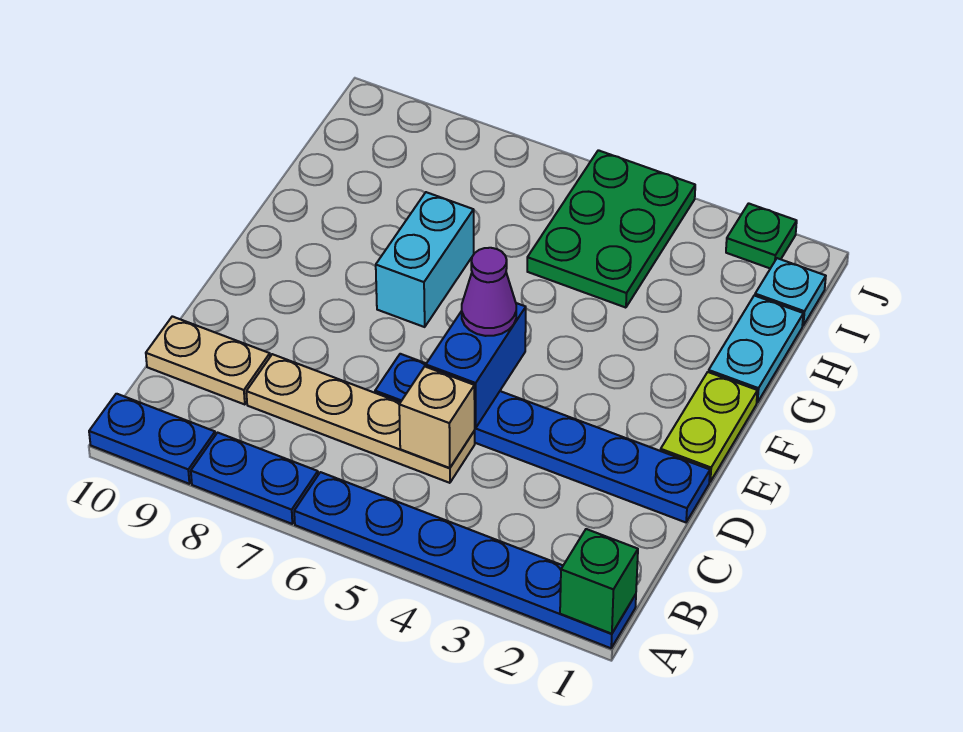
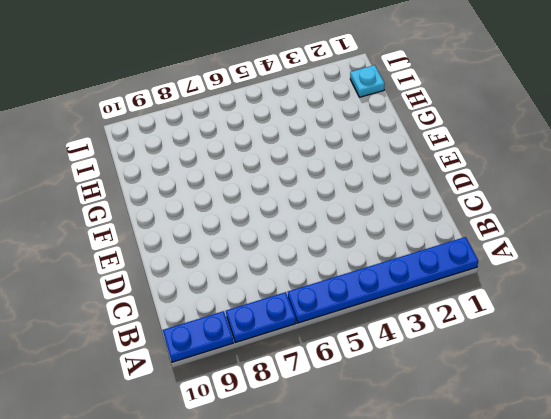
none -> tan plate C5:C8 level 1
none -> tan plate C9:C10 level 1
none -> blue plate D1:D6 level 1

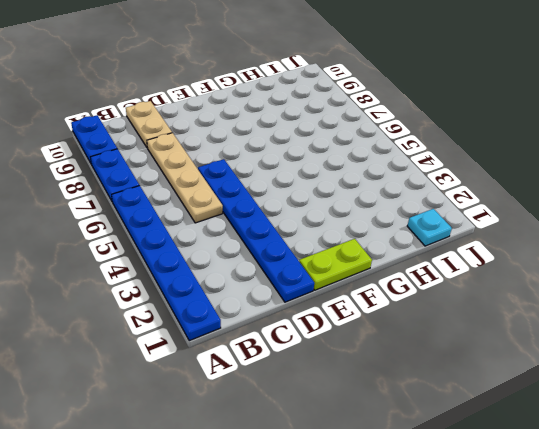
none -> cyan brick F7:G7 level 1
none -> cyan plate G1:H1 level 1
none -> green plate H4:J5 level 1

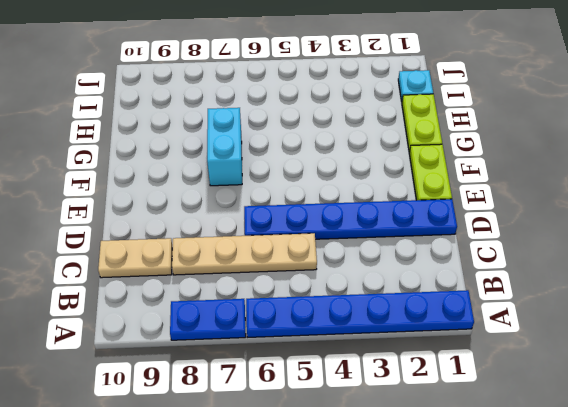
lime plate G1:H1 level 1 -> cyan plate G1:H1 level 1
none -> blue plate A9:A10 level 1
none -> green plate H4:J5 level 1
none -> green plate J2 level 1

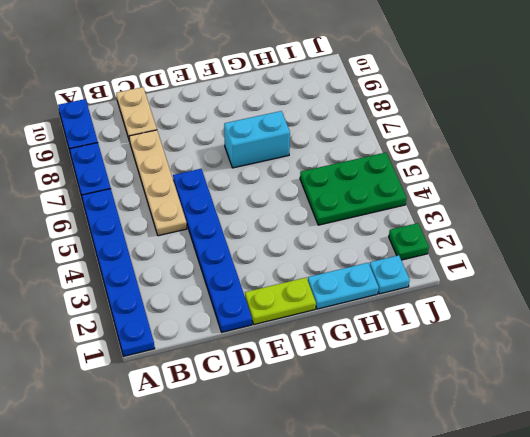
none -> green brick A1 level 2
none -> tan brick C5 level 2
none -> blue brick D5:E5 level 2

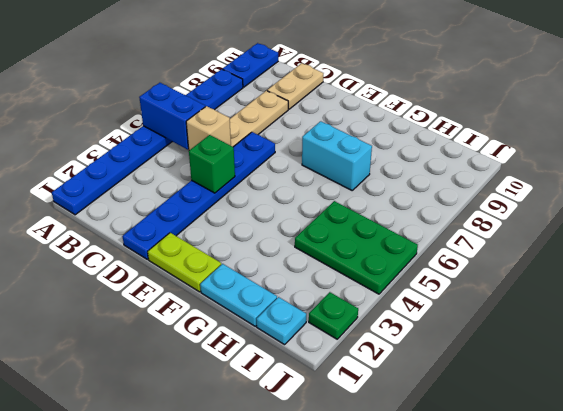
blue brick A5:B5 level 2 -> blue brick D5:E5 level 2
green brick D4 level 2 -> green brick A1 level 2
none -> purple cone E5 level 3

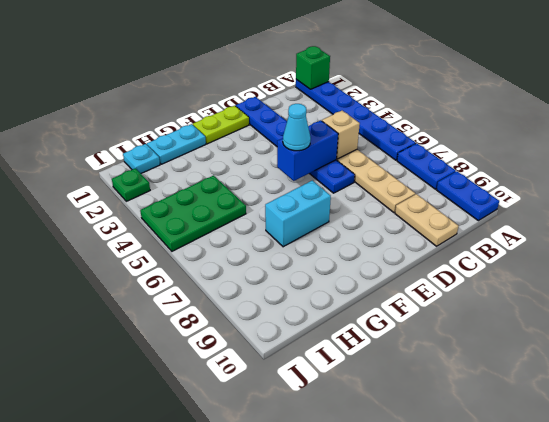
cyan cone E5 level 3 -> purple cone E5 level 3

